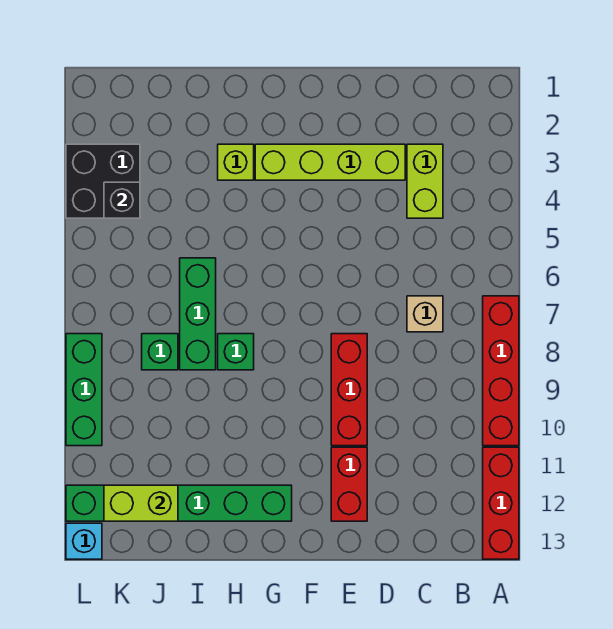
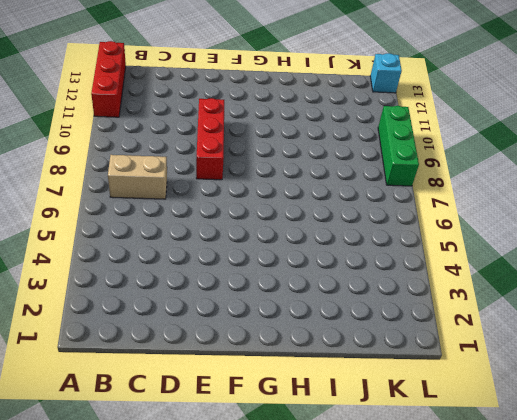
tan brick B7:C7 level 1 -> tan brick C7 level 1
none -> red brick A7:A10 level 1
none -> lime brick C3:C4 level 1
none -> lime brick D3:G3 level 1

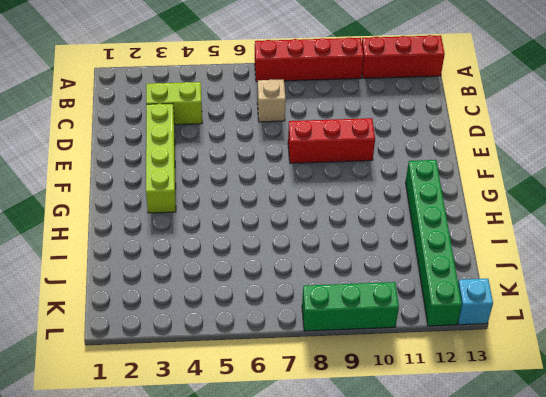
none -> red brick E11:E12 level 1
none -> lime brick H3 level 1
none -> green brick H8 level 1

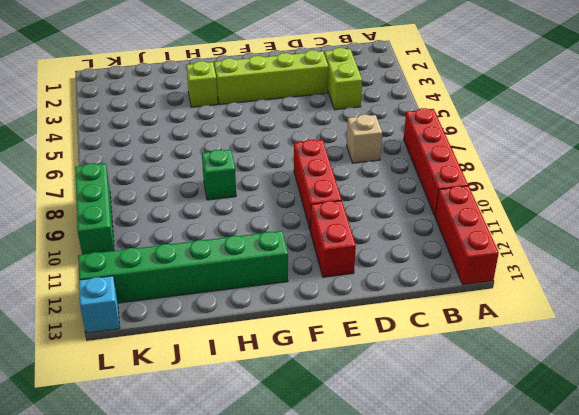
none -> green brick I6:I8 level 1
none -> green brick J8 level 1
none -> black brick K3:L4 level 1

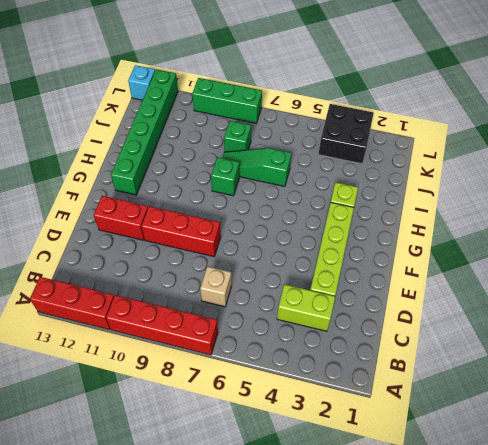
green slope I6:I8 level 1 top 6 -> green brick I6:I8 level 1
none -> lime brick J12:K12 level 2
none -> black brick K4 level 2

